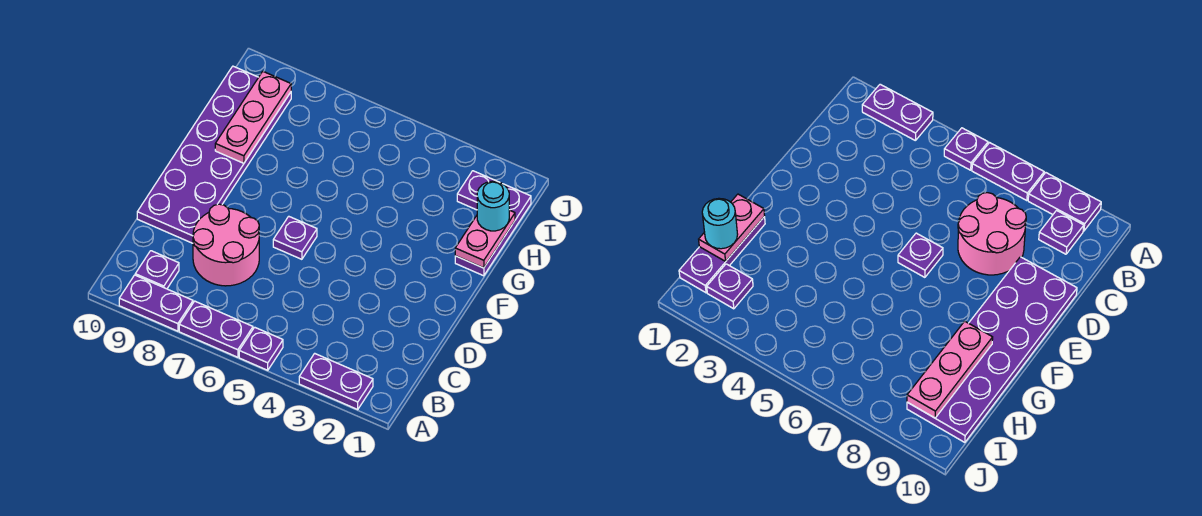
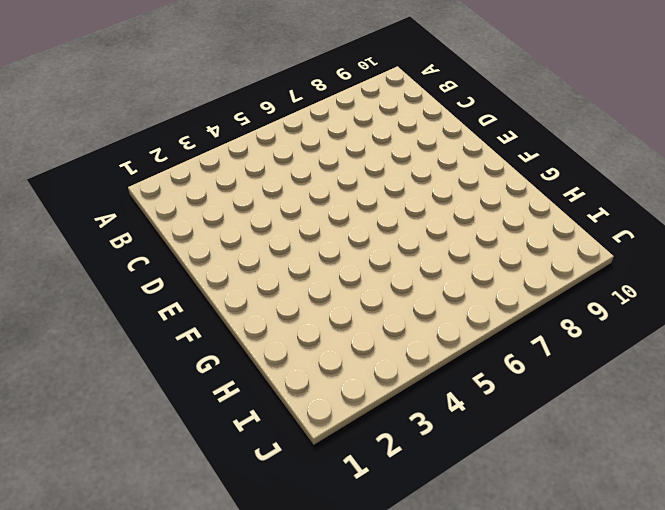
none -> purple plate A2:A3 level 1
none -> purple plate A5 level 1
none -> purple plate A6:A7 level 1

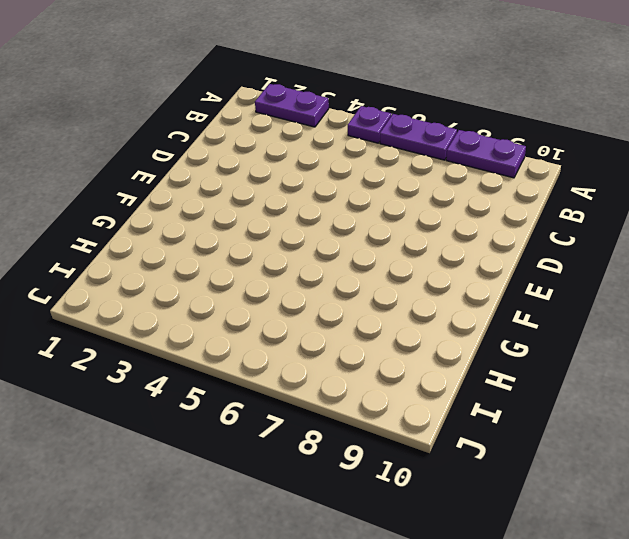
none -> purple plate B9 level 1
none -> pink round brick C7:D8 level 1
none -> purple plate D9:I10 level 1

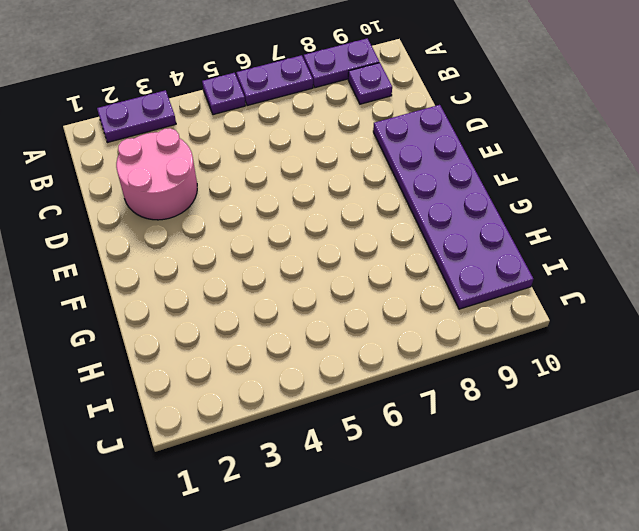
pink round brick C2:D3 level 1 -> pink round brick C7:D8 level 1
none -> purple plate E6 level 1
none -> purple plate G1:I1 level 1
none -> purple plate I2 level 1

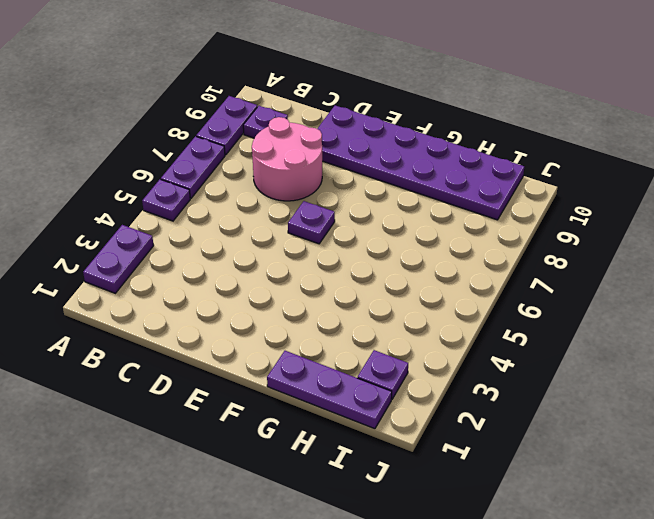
none -> pink plate G1:H1 level 2
none -> pink plate G9:I9 level 2
none -> cyan round brick H1 level 3

